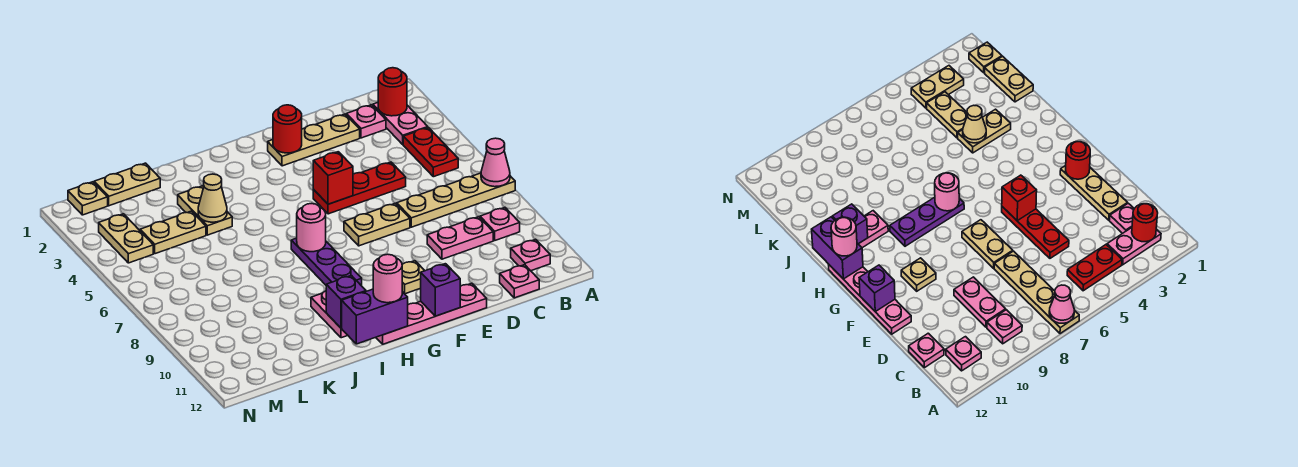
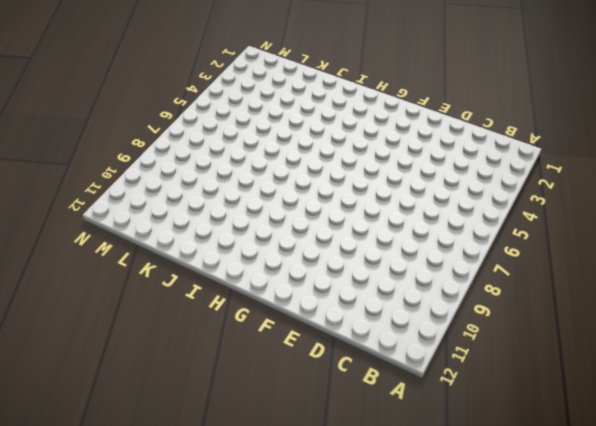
none -> tan plate A7:D7 level 1
none -> pink plate B2:B3 level 1
none -> red plate B4:B5 level 1
none -> pink plate B9 level 1

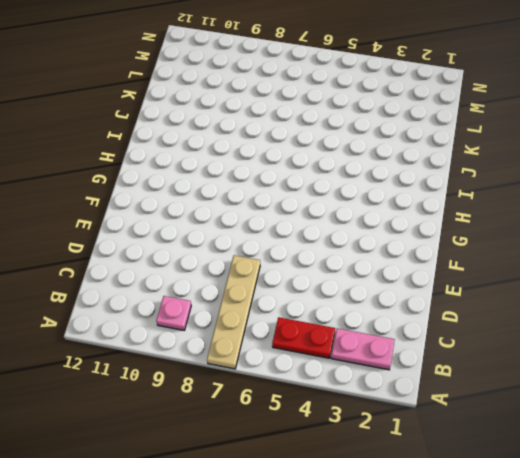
none -> pink plate B11 level 1
none -> pink plate C2 level 1
none -> pink plate C9:D9 level 1
none -> pink plate C12 level 1

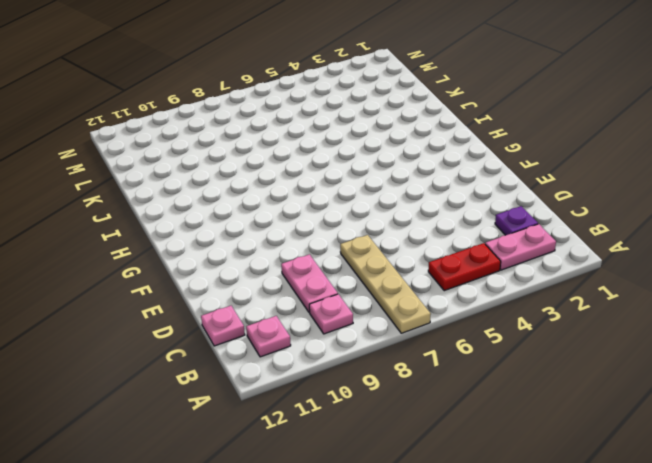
purple plate C2 level 1 -> pink plate C2 level 1
none -> tan plate D2:F2 level 1
none -> red plate D5:F5 level 1
none -> tan plate E7:F7 level 1
none -> pink plate E12:H12 level 1

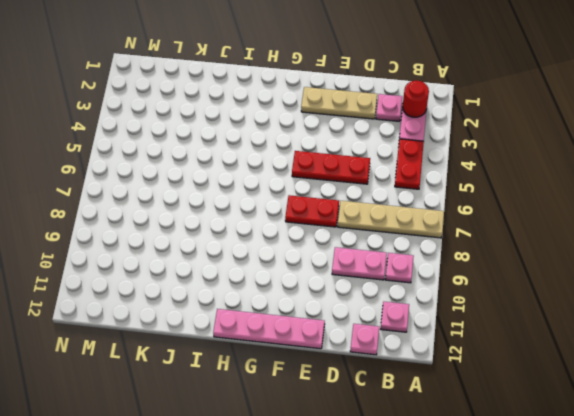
red plate E7:F7 level 1 -> tan plate E7:F7 level 1
none -> tan plate F10 level 1
none -> purple plate H7:H9 level 1
none -> pink plate I10:I11 level 1
none -> tan plate J3:J4 level 1

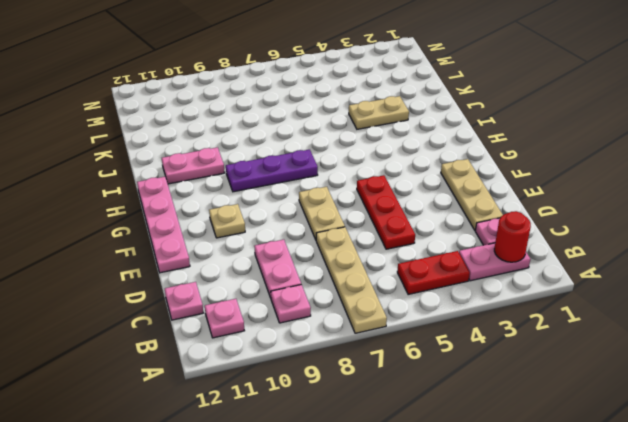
none -> tan plate K1:L1 level 1
none -> tan plate K4:L4 level 1
none -> tan plate M1 level 1
none -> tan plate M3:M4 level 1

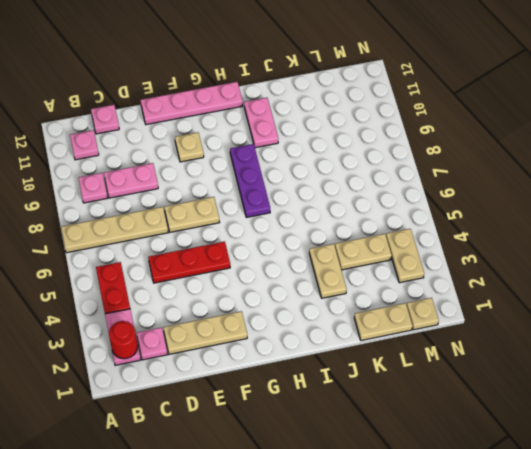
none -> pink cone A7 level 2
none -> red round brick F2 level 2
none -> red brick F5 level 2
none -> purple brick F12 level 2

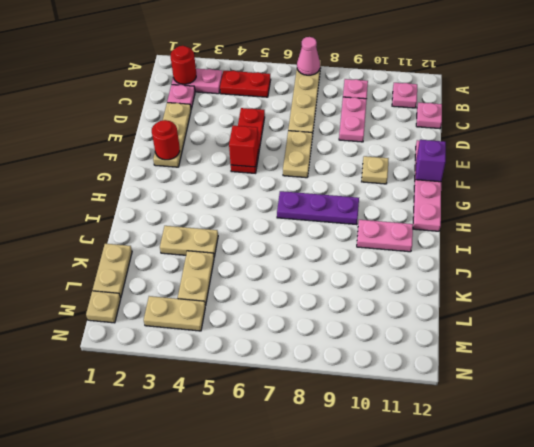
none -> pink round brick H7 level 2
none -> purple brick H12:I12 level 2
none -> purple brick I11 level 2
none -> tan cone J4 level 2

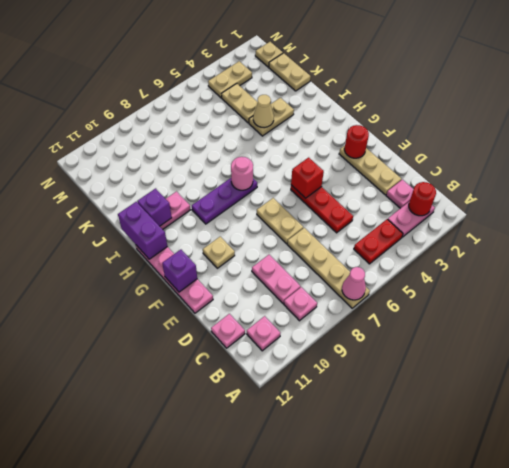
none -> pink round brick H12 level 3

